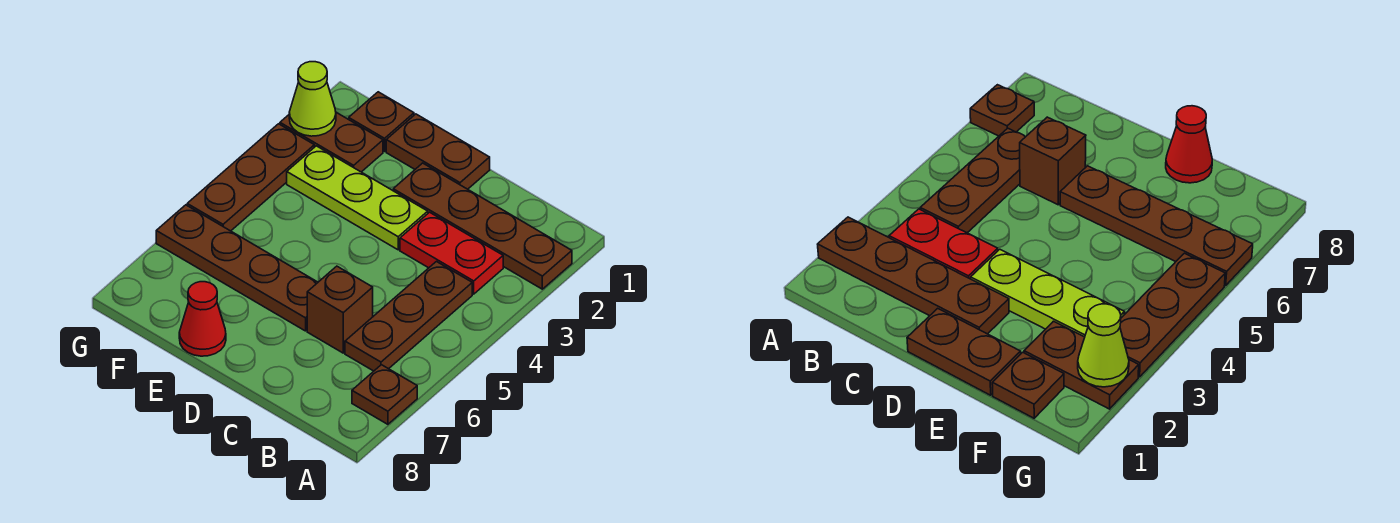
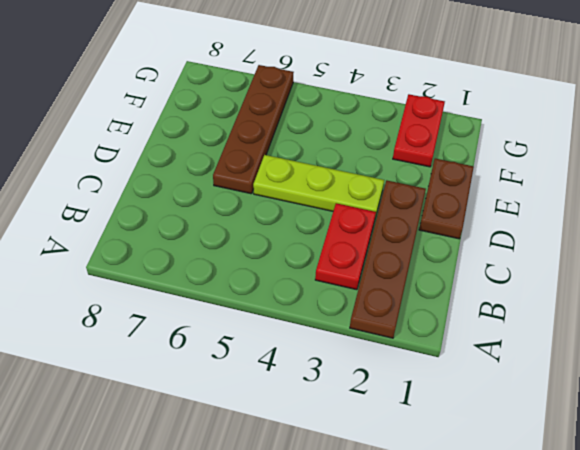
lime plate D3:D5 level 1 -> lime plate D3:F3 level 1
red plate F2:G2 level 1 -> brown plate F2:G2 level 1
none -> brown plate A7 level 1
none -> brown plate B4:B6 level 1
none -> brown brick C6 level 1

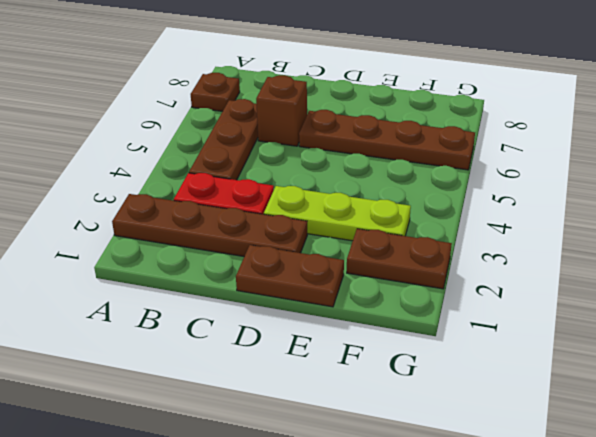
none -> red cone E8 level 1
none -> brown plate F1 level 1
none -> brown plate G3:G5 level 1

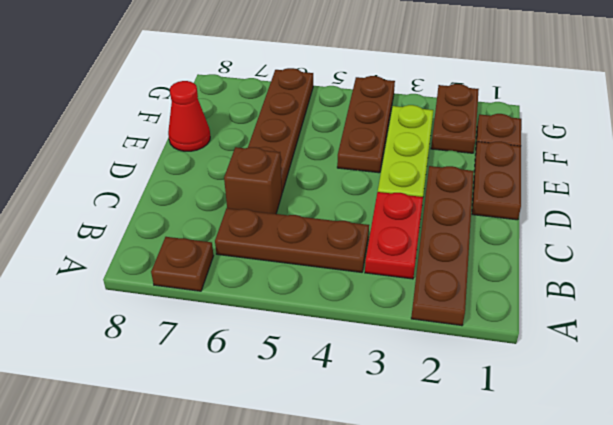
brown plate E4:G4 level 1 -> brown plate G3:G5 level 1
none -> lime cone G2 level 2

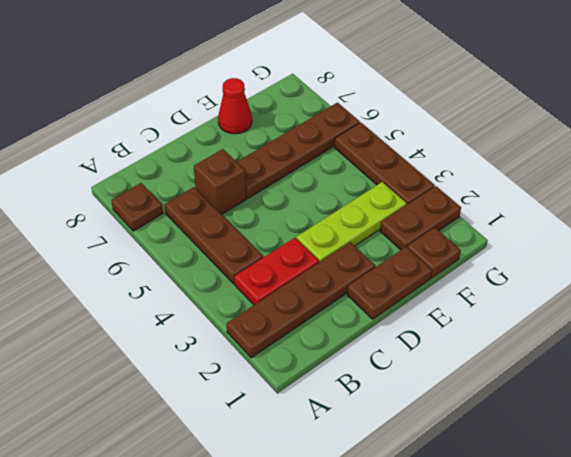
none -> lime cone G2 level 2

